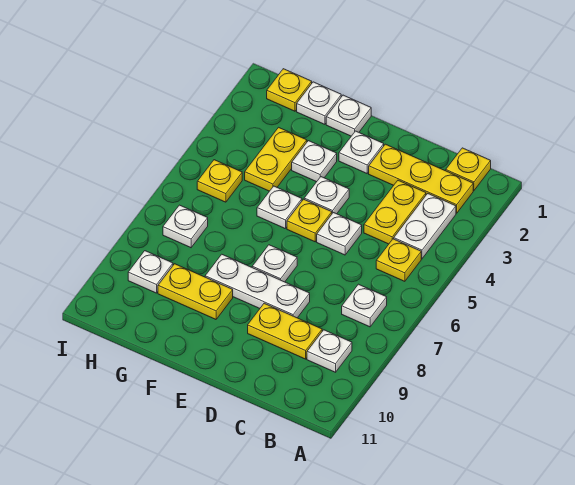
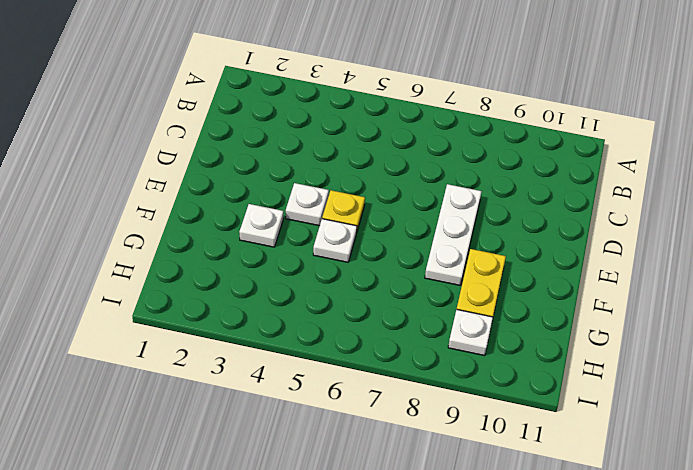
none -> yellow plate B1 level 1
none -> yellow plate B2:D2 level 1
none -> white plate B3:B4 level 1

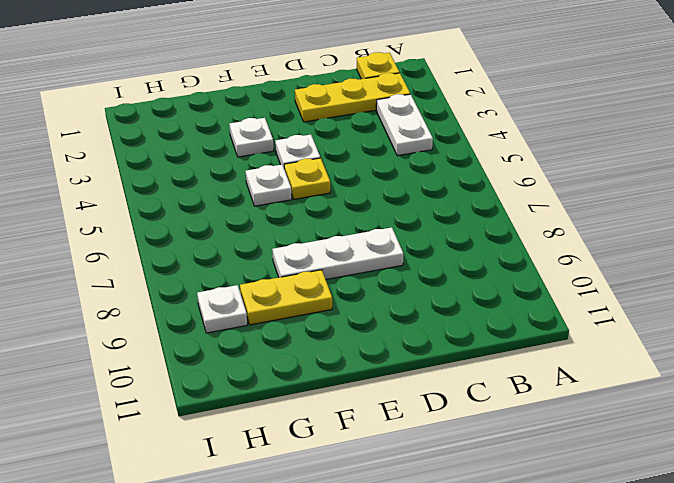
none -> yellow plate B5 level 1
none -> white plate B7 level 1
none -> white plate B9 level 1

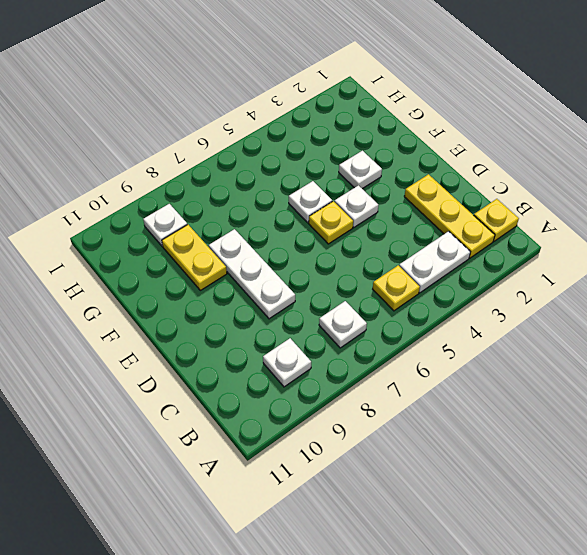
none -> yellow plate C3:C4 level 1
none -> yellow plate C9:D9 level 1
none -> white plate D5 level 1

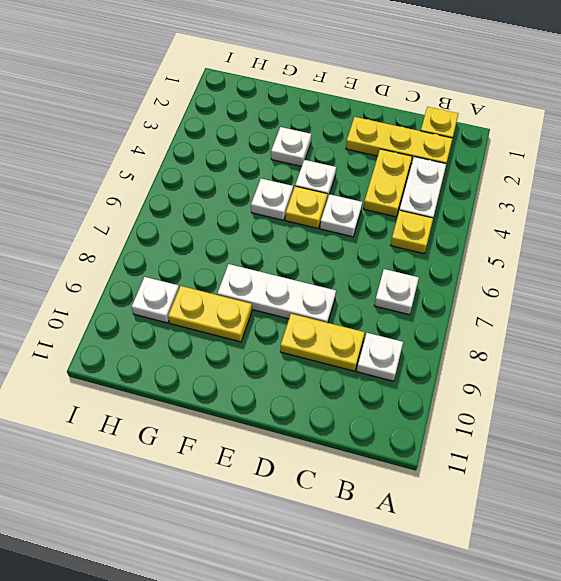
none -> white plate E2 level 1
none -> white plate E7 level 1
none -> white plate F1 level 1

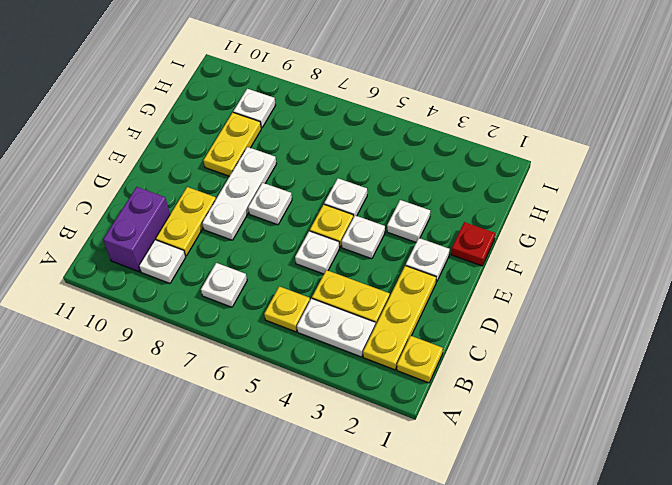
purple brick B10:C10 level 1 -> none
red plate F1 level 1 -> white plate F1 level 1
none -> white plate G1 level 1
none -> yellow plate G3:G4 level 1
none -> yellow plate H1 level 1

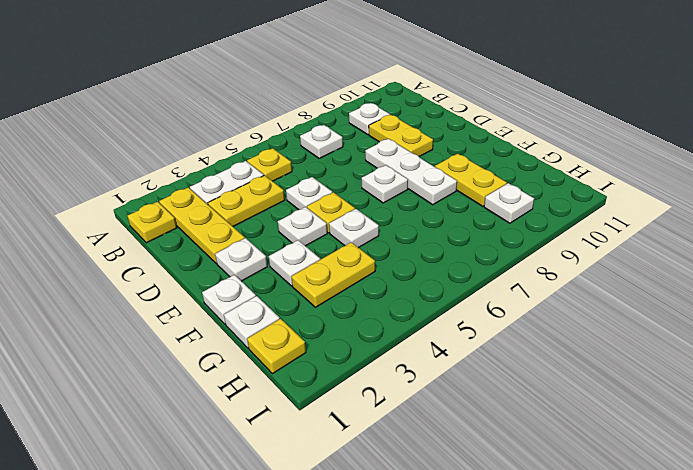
none -> yellow plate H5 level 1
none -> white plate H7 level 1

